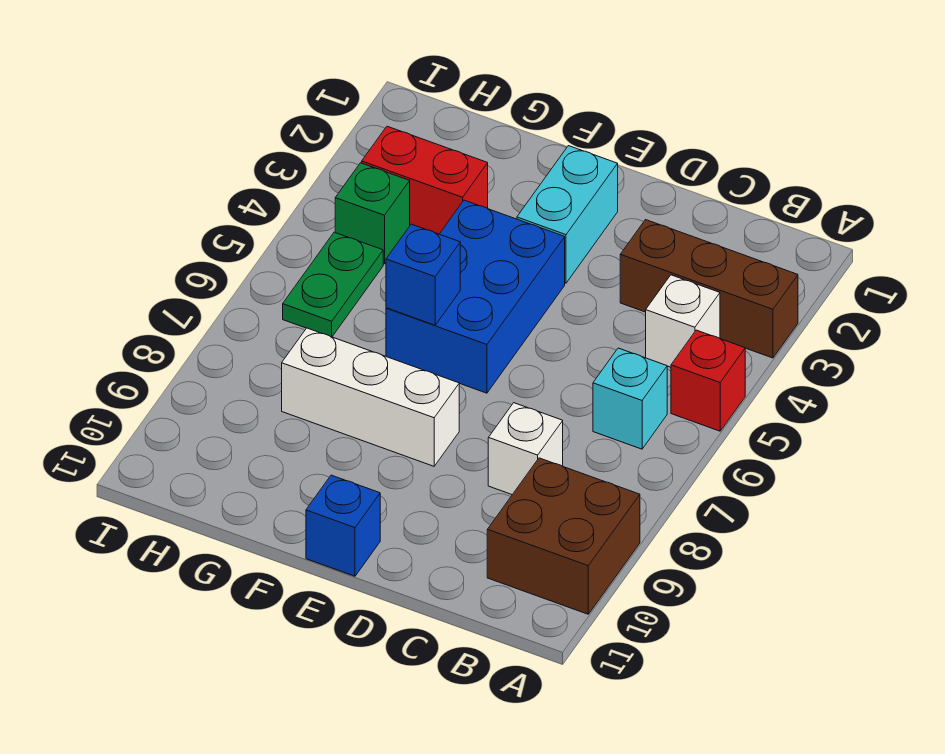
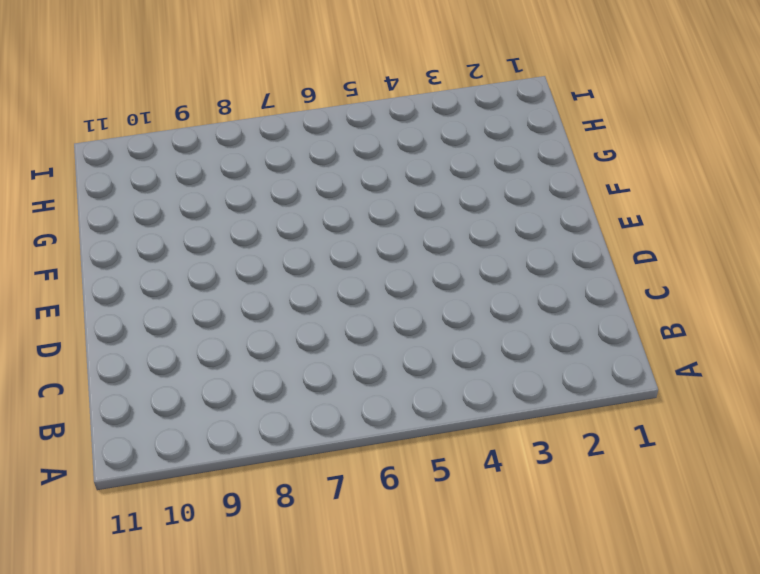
none -> brown brick A3:C3 level 1
none -> red brick A5 level 1
none -> brown brick A9:B10 level 1

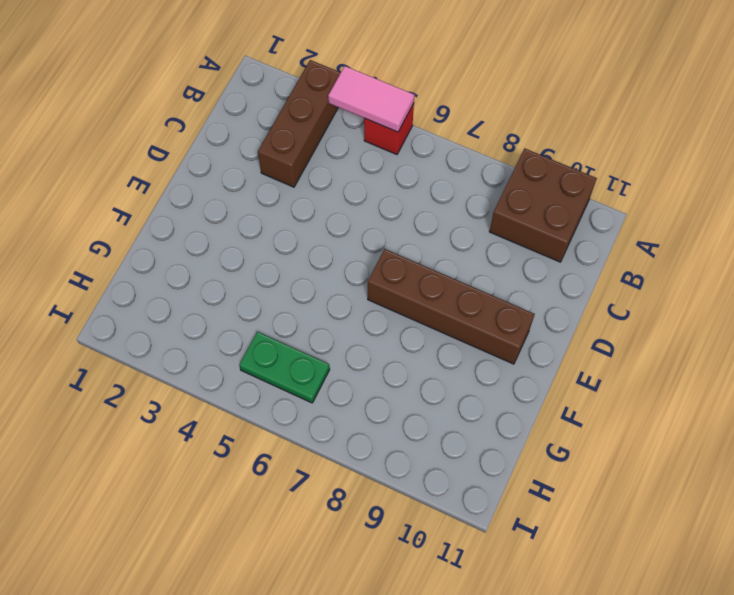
pink tile A4:A5 level 2 -> none
brown brick E7:E10 level 1 -> white brick E8:G8 level 1
none -> white brick B4 level 1
none -> cyan brick B6 level 1
none -> white brick C8 level 1

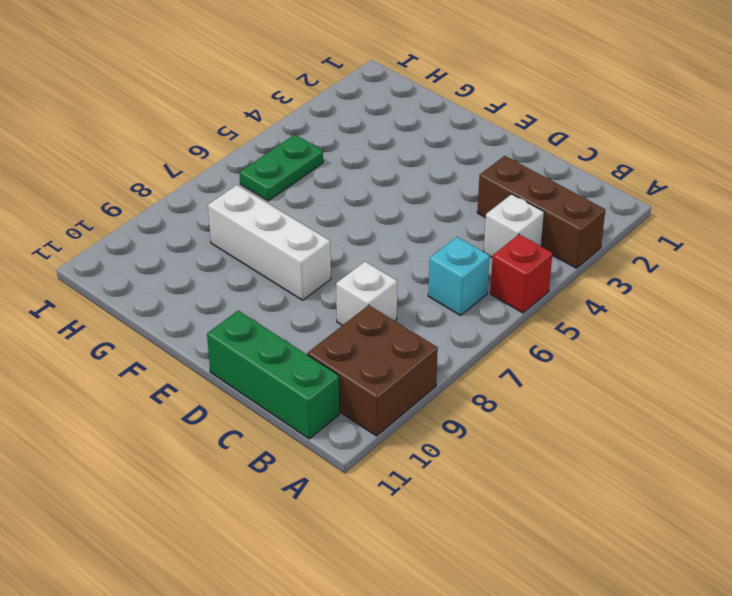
green brick B11:D11 level 1 -> none
none -> cyan brick E2:E3 level 1
none -> blue brick E4:F6 level 1
none -> blue brick E11 level 1

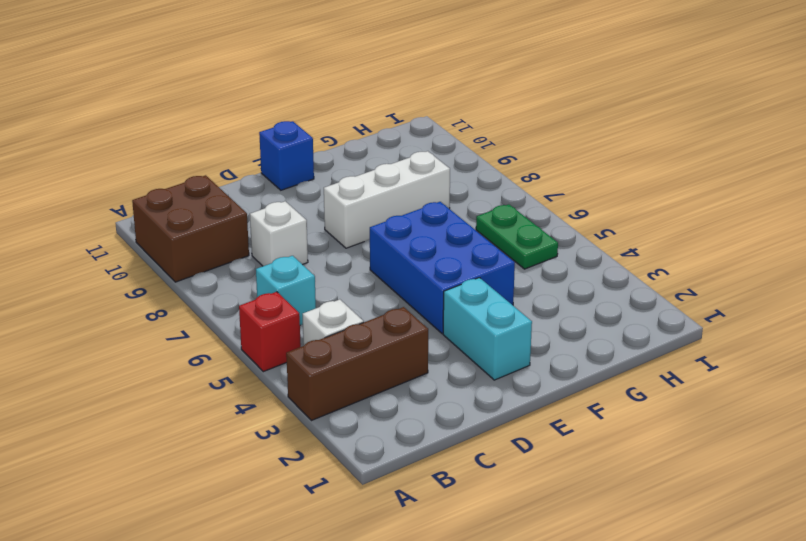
none -> red brick G3:H3 level 1
none -> green brick H4 level 1
none -> blue brick F6 level 2

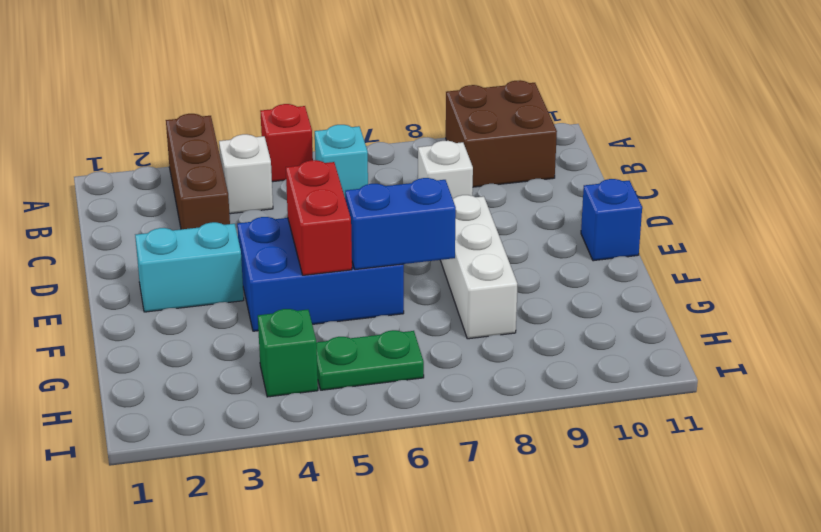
red brick E5:F5 level 2 -> red brick G3:H3 level 1
blue brick F6:F7 level 2 -> blue brick F6 level 2

